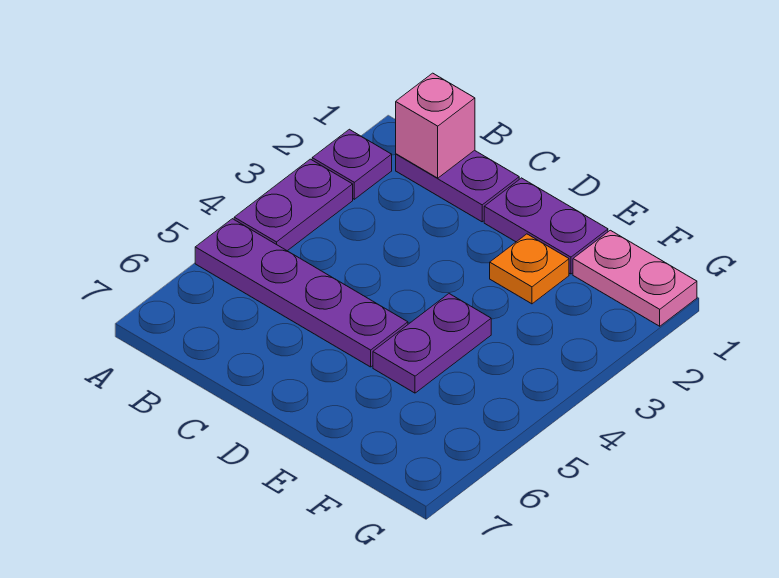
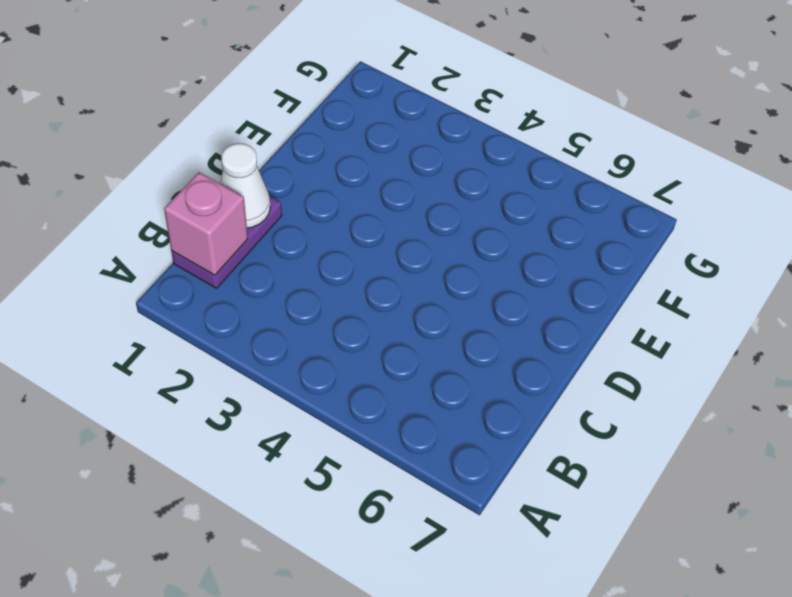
white cone C1 level 2 -> none
none -> purple plate A2 level 1
none -> purple plate A3:A4 level 1

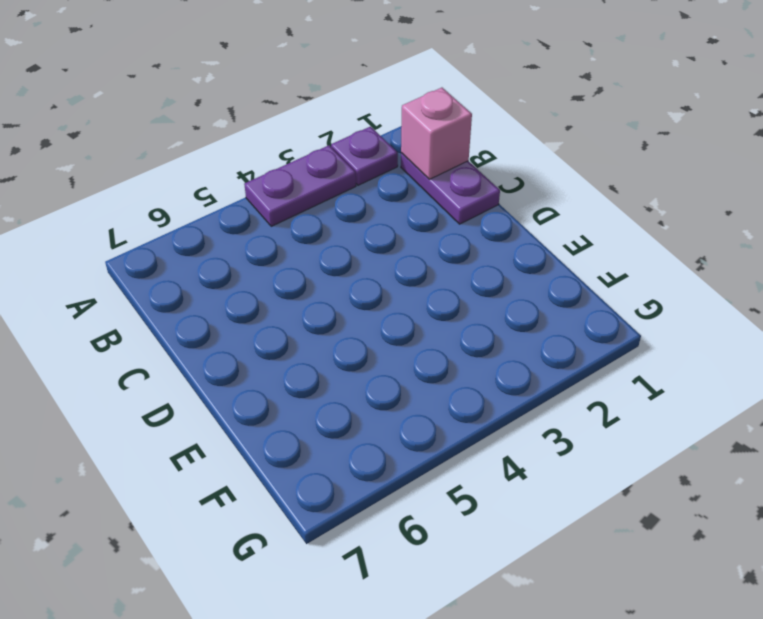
none -> purple plate A5:D5 level 1
none -> purple plate D1:E1 level 1

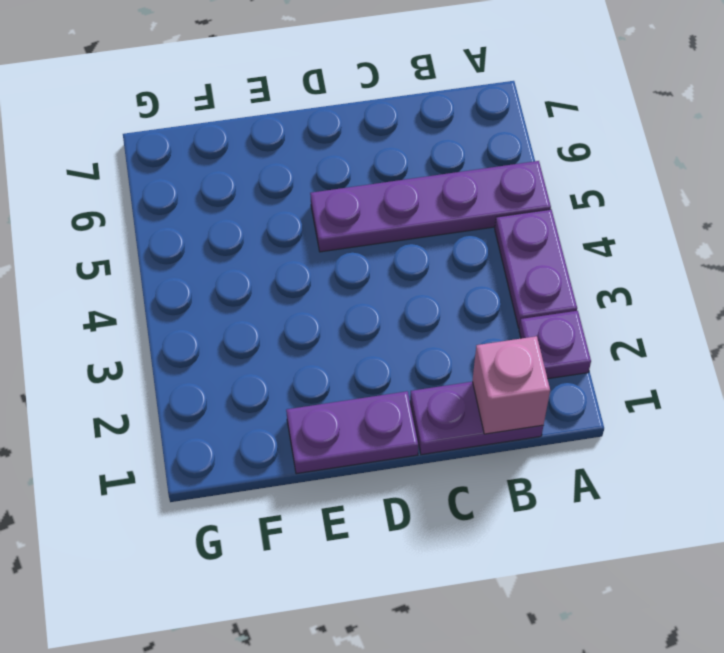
none -> orange plate E2 level 1
none -> purple plate E4:E5 level 1

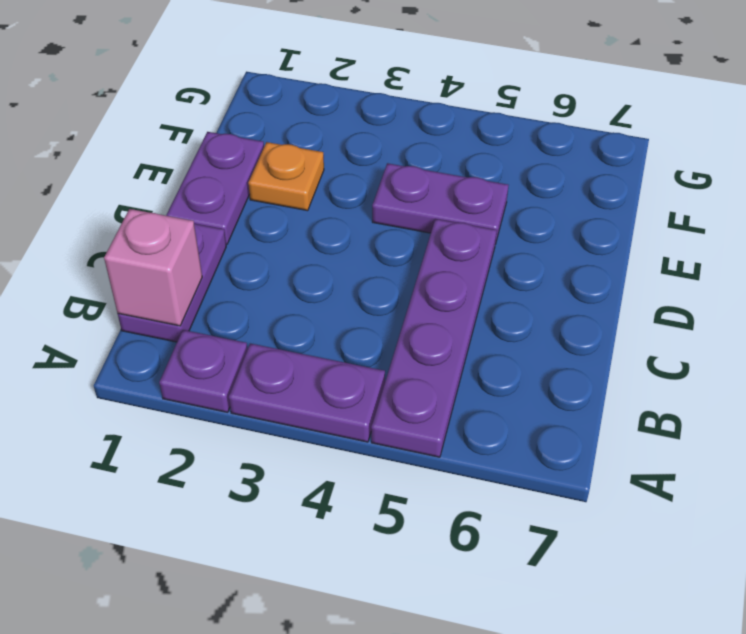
none -> pink plate F1:G1 level 1

